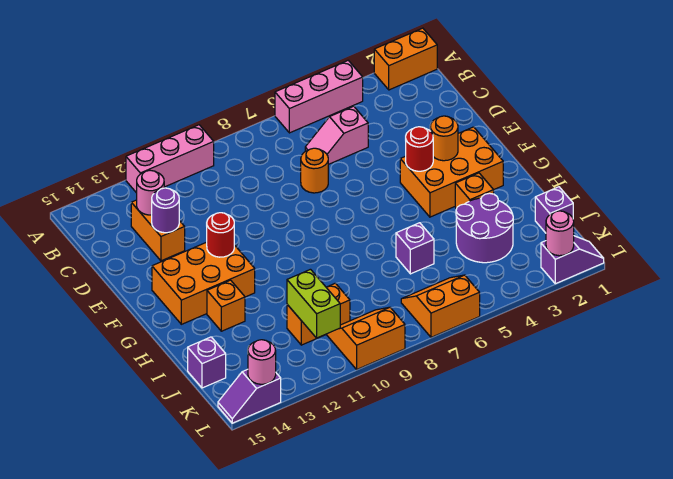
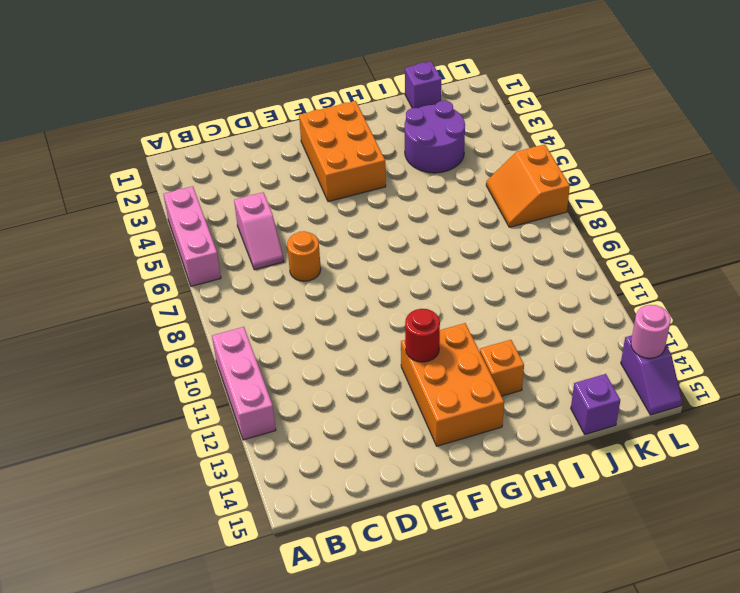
none -> orange brick A1:A2 level 1
none -> orange brick C13:D13 level 1
none -> orange brick H3 level 1

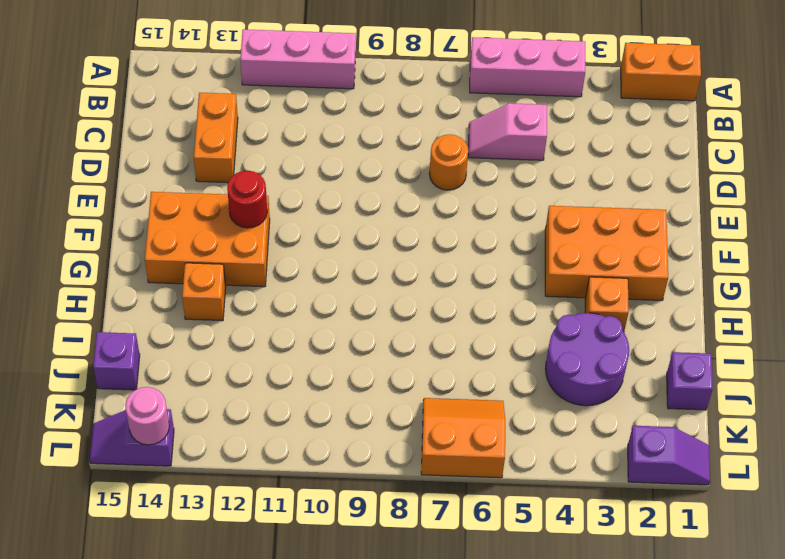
none -> purple brick I6 level 1
none -> orange brick J10:J11 level 1
none -> orange slope K9:L10 level 1 top L

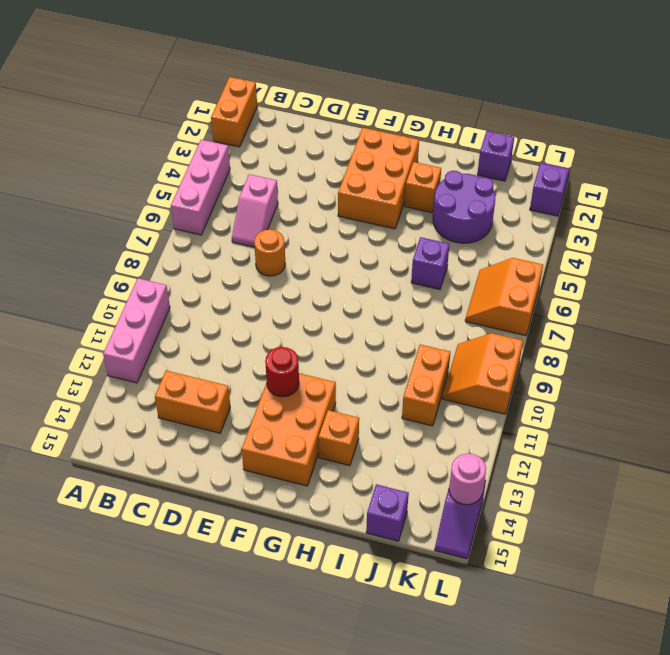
none -> pink round brick C13 level 2
none -> purple round brick D13 level 2
none -> orange round brick F3 level 2

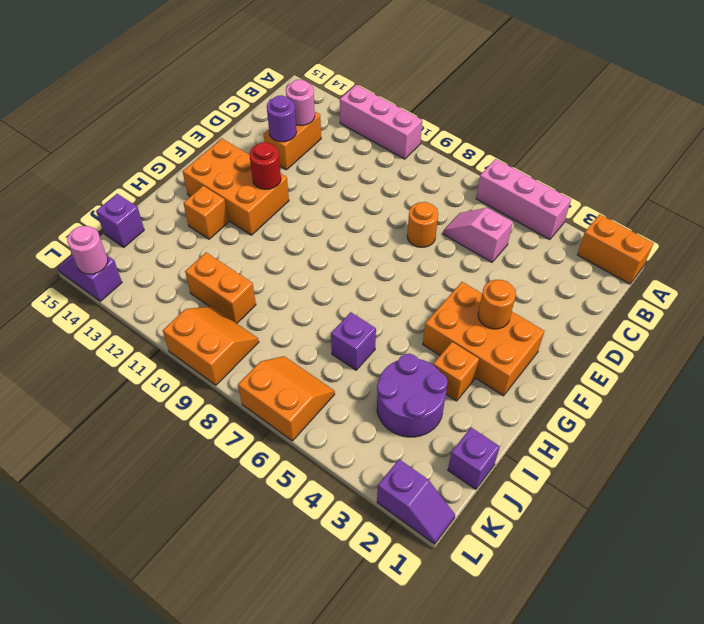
none -> red round brick F4 level 2
none -> lime brick J11:K11 level 2
none -> pink round brick L2 level 2

